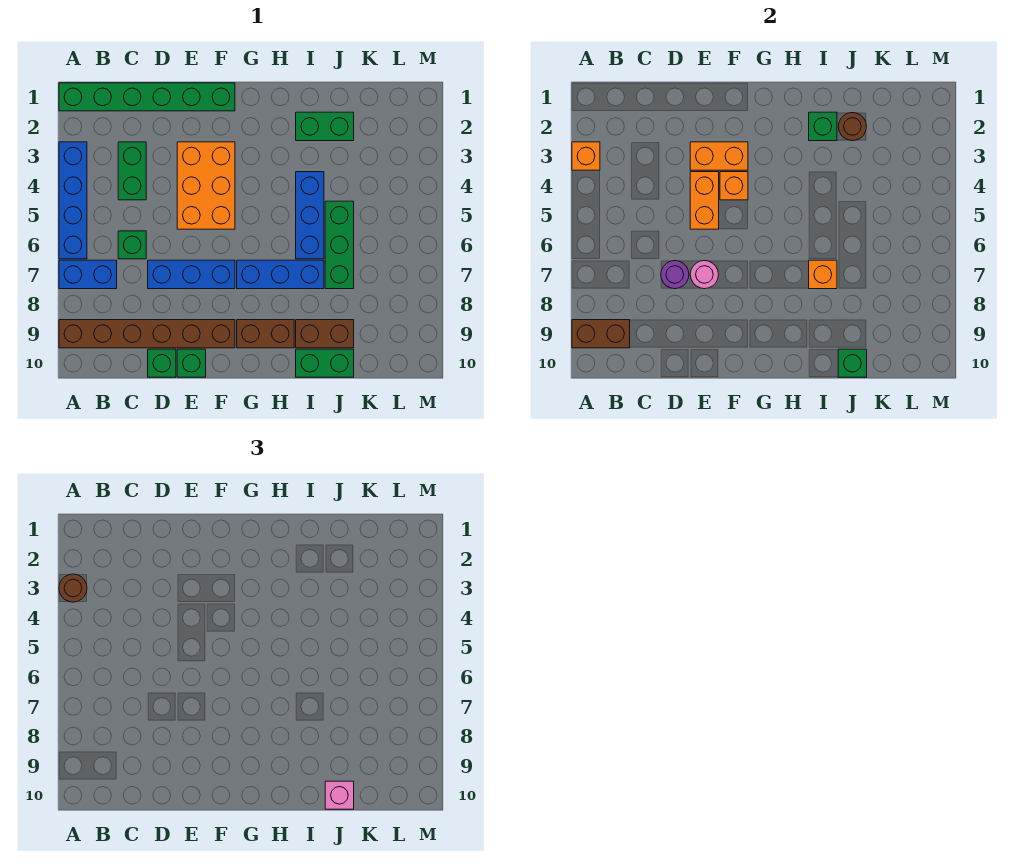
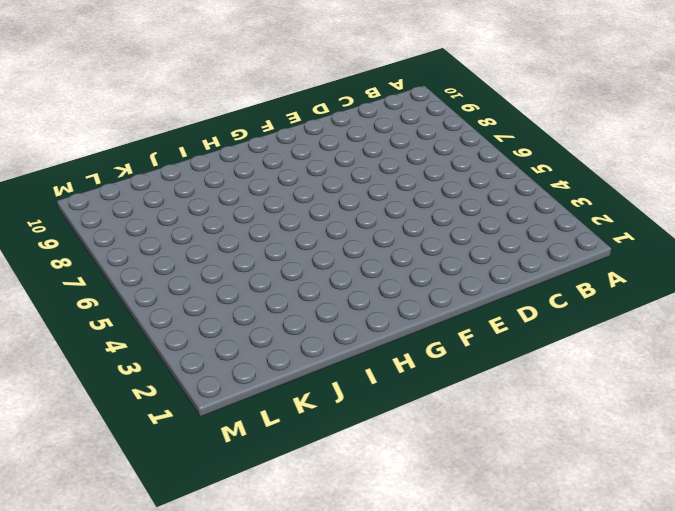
none -> green brick A1:F1 level 1
none -> blue brick A3:A6 level 1
none -> blue brick A7:B7 level 1
none -> brown brick A9:F9 level 1

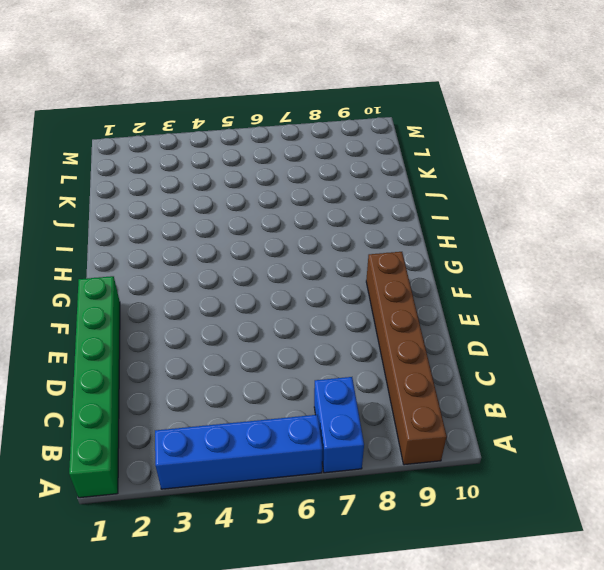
none -> green brick C3:C4 level 1
none -> green brick C6 level 1
none -> blue brick D7:F7 level 1
none -> green brick D10 level 1

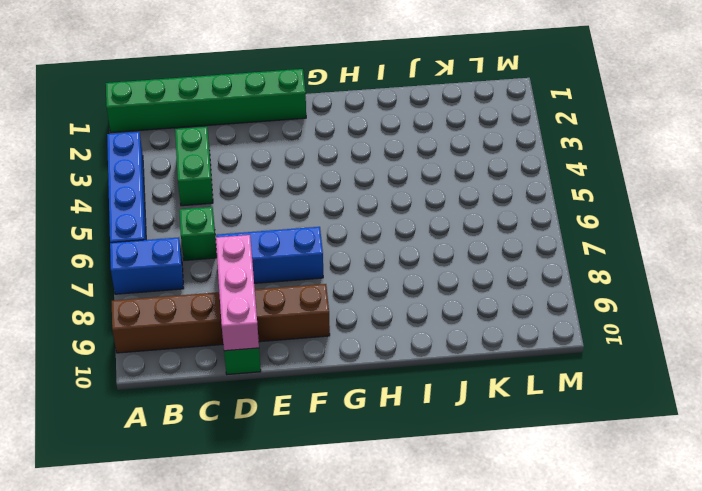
pink brick D8:D10 level 2 -> none
none -> orange brick E3:F5 level 1
none -> green brick E10 level 1
none -> blue brick G7:I7 level 1
none -> brown brick G9:H9 level 1

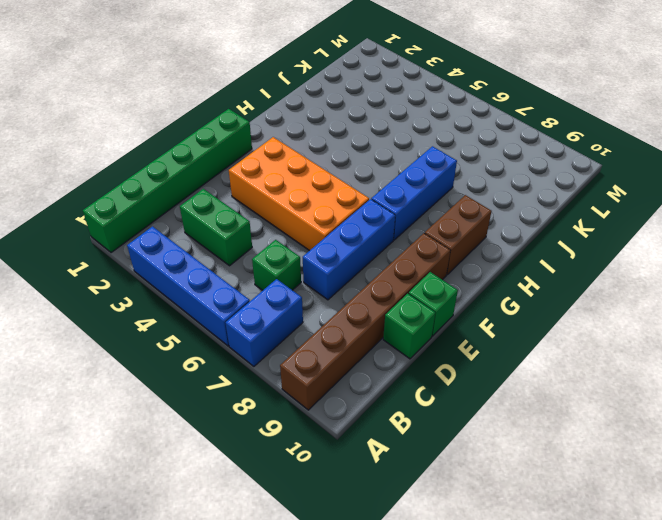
orange brick E3:F6 level 1 -> orange brick E3:F5 level 1
none -> green brick I2:J2 level 1
none -> blue brick I4:I6 level 1
none -> brown brick I9:J9 level 1
none -> green brick I10:J10 level 1

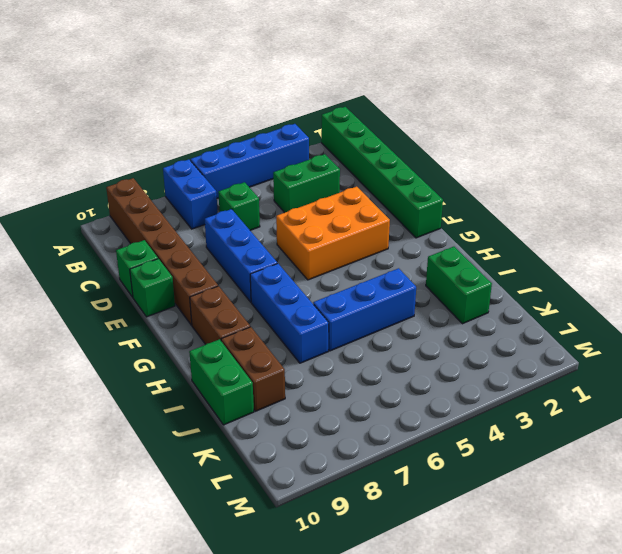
none -> green brick J5:J7 level 1
none -> orange brick A3 level 2
none -> brown brick A9:B9 level 2
none -> purple round brick D7 level 2

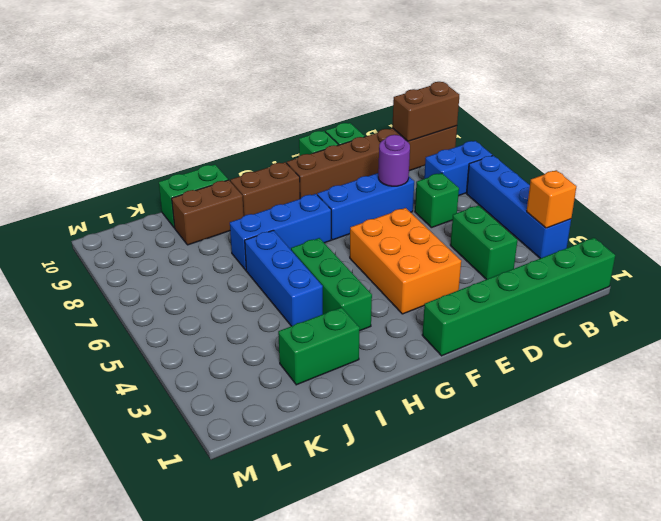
green brick H3:H5 level 1 -> green brick J5:J7 level 1
none -> orange brick E3:F3 level 2
none -> orange brick E4:E5 level 2
none -> pink round brick E7 level 2
none -> orange brick F4 level 2

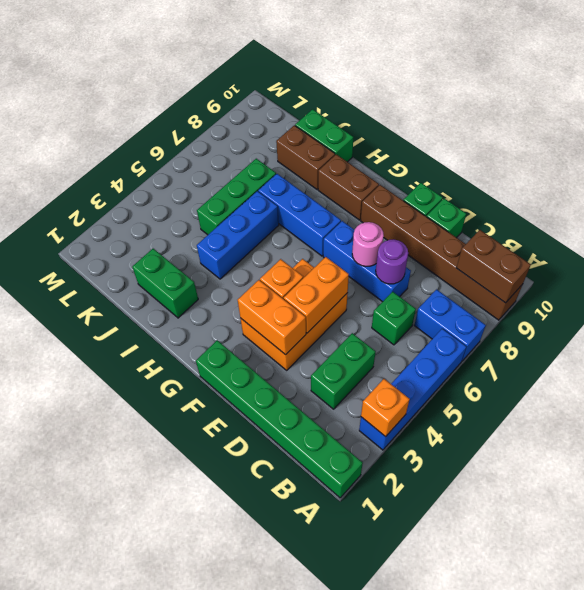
none -> green brick I2 level 2
none -> orange brick I7 level 2
none -> brown round brick J2 level 2
none -> green brick J10 level 2

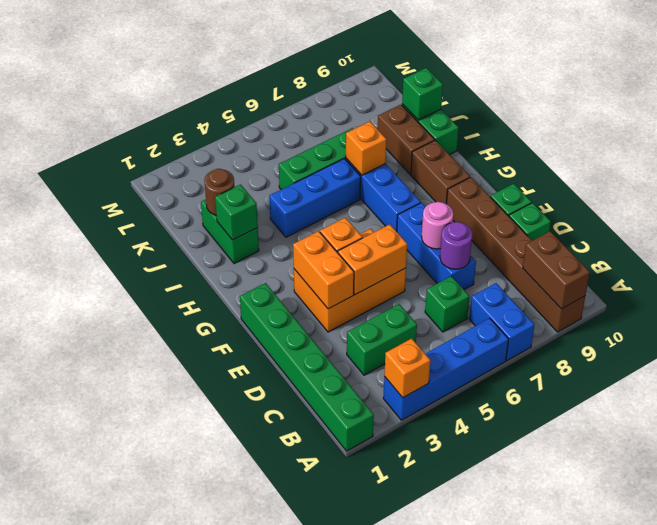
none -> brown round brick A3 level 3
none -> pink brick J10 level 3

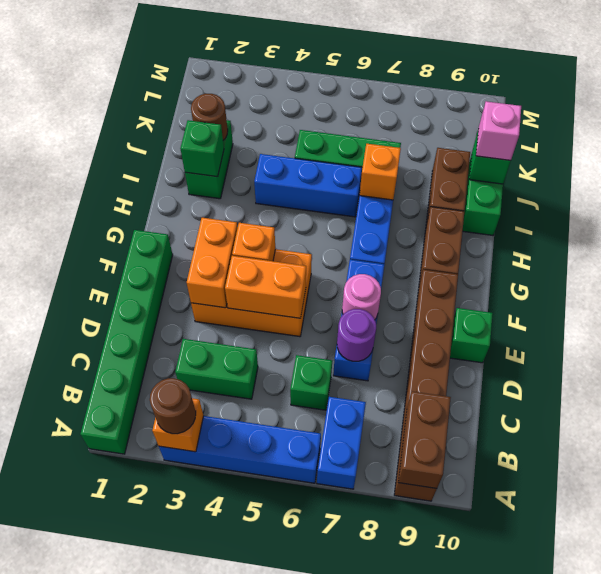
none -> green brick D10 level 1

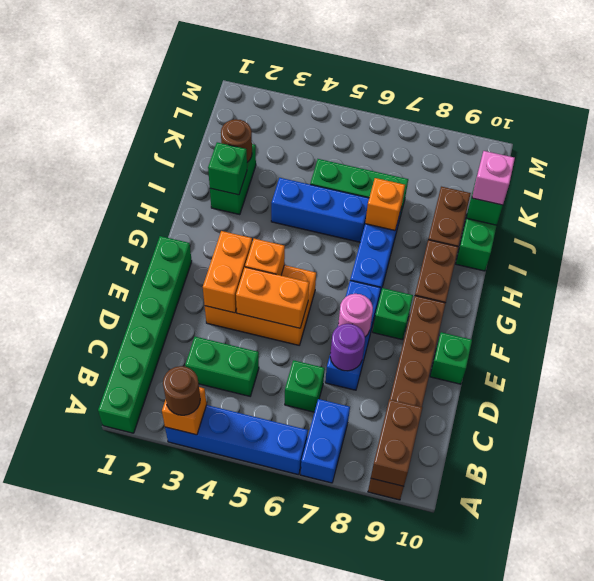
green brick F8 level 1 -> green brick D10 level 1

